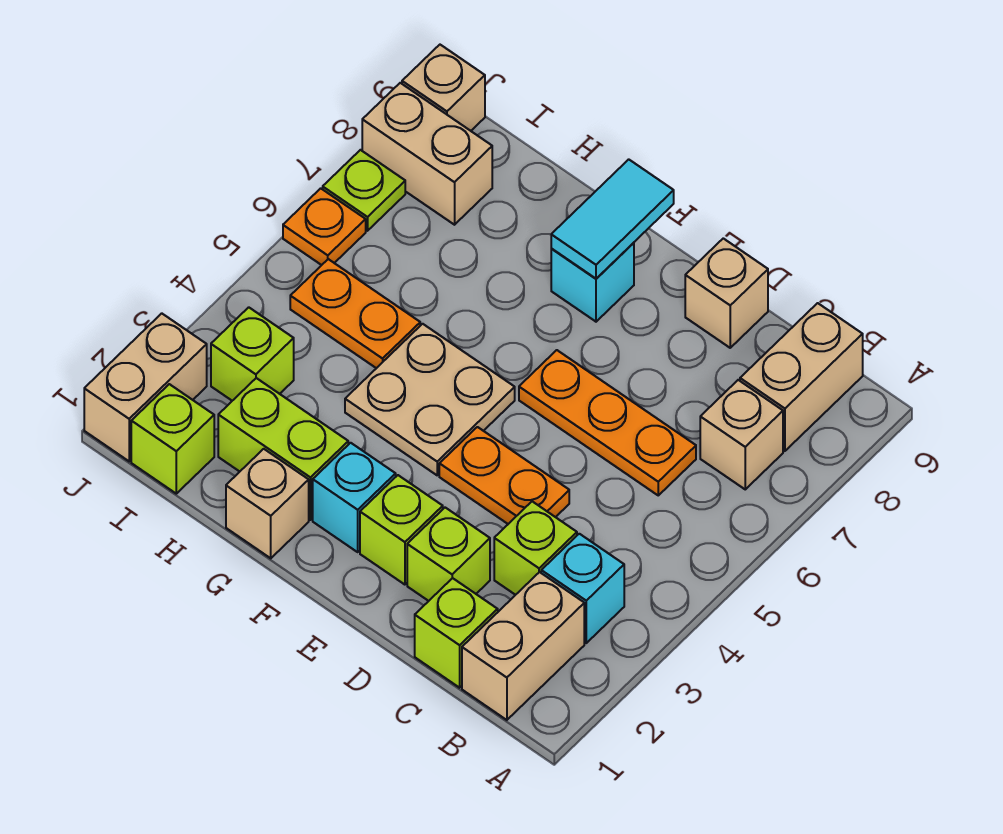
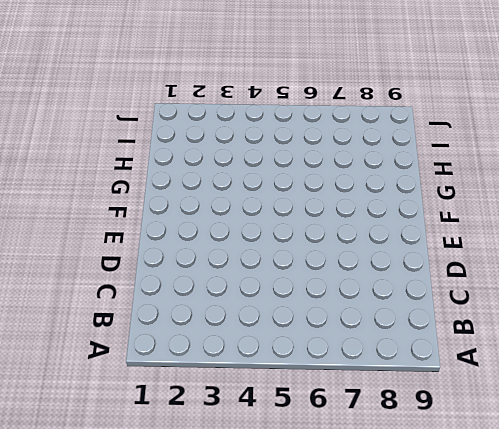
none -> tan brick B1:B2 level 1
none -> cyan brick B3 level 1
none -> tan brick B7 level 1

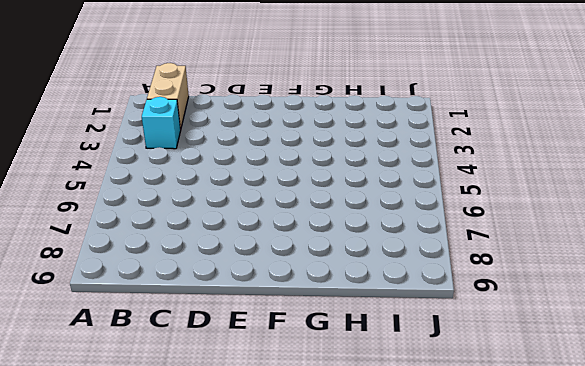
none -> tan brick B7 level 1
none -> tan brick B8:B9 level 1
none -> lime brick C1 level 1

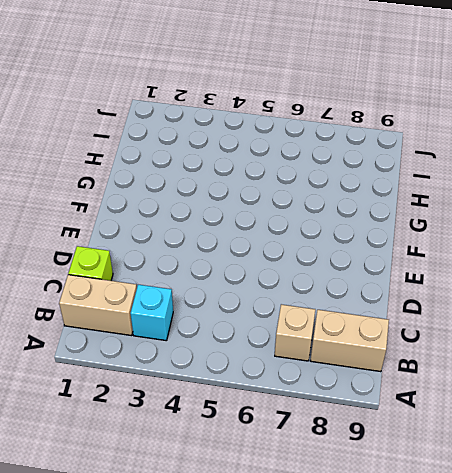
none -> lime brick C3 level 1
none -> orange plate C6:E6 level 1
none -> lime brick D2 level 1

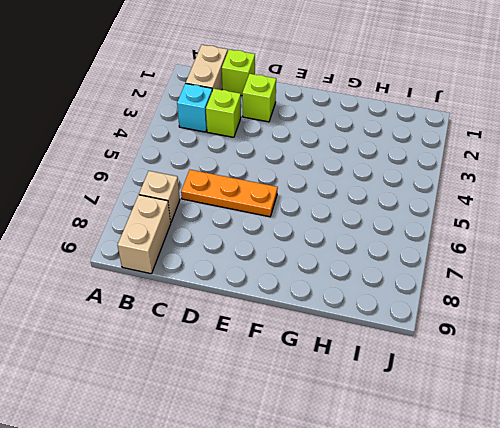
none -> orange plate D4:E4 level 1
none -> tan brick D9 level 1
none -> lime brick E2 level 1

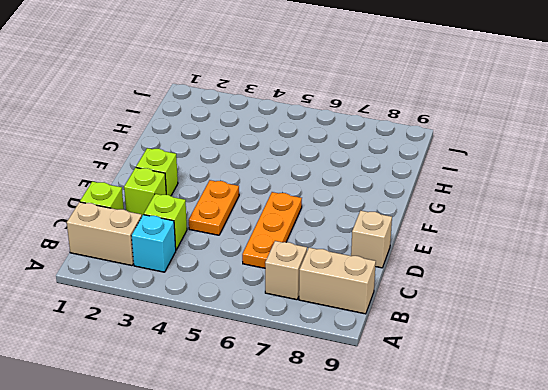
none -> cyan brick F2 level 1
none -> tan plate F4:G5 level 1
none -> cyan brick F8 level 1

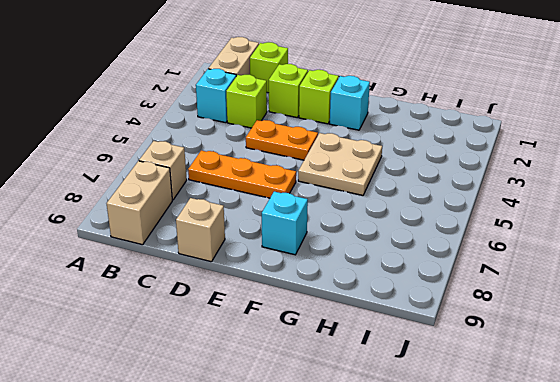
none -> tan brick G1 level 1
none -> lime brick G2:H2 level 1
none -> orange plate H5:I5 level 1

